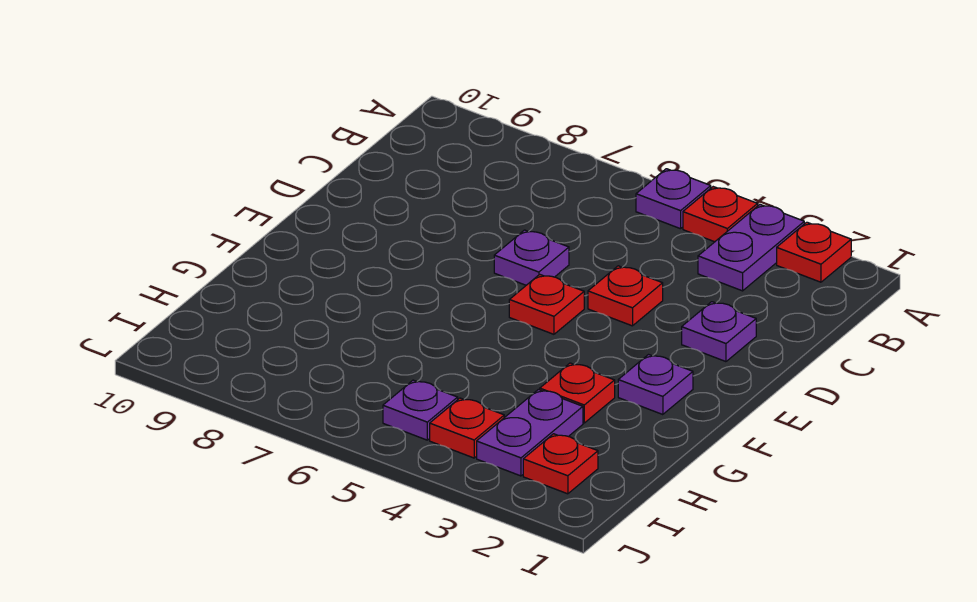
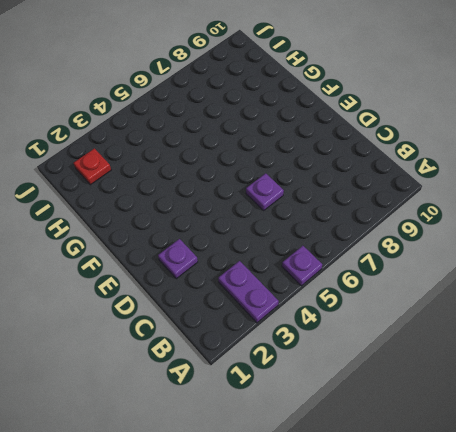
none -> red plate A2 level 1
none -> red plate A4 level 1
none -> red plate D4 level 1

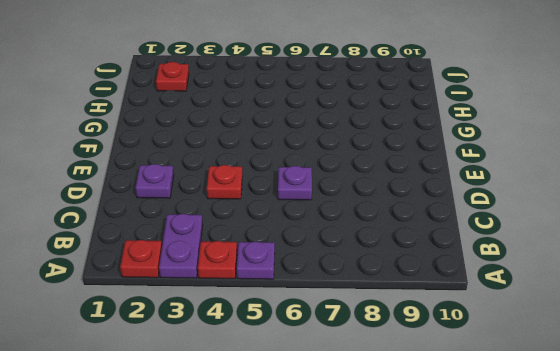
none -> red plate E5 level 1
none -> purple plate F2 level 1
none -> red plate G3 level 1

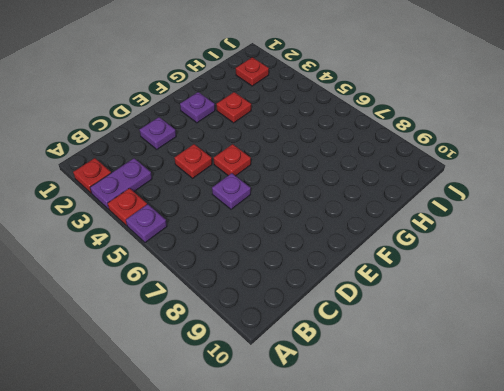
none -> purple plate H3:I3 level 1
none -> red plate I4 level 1
none -> purple plate I5 level 1

